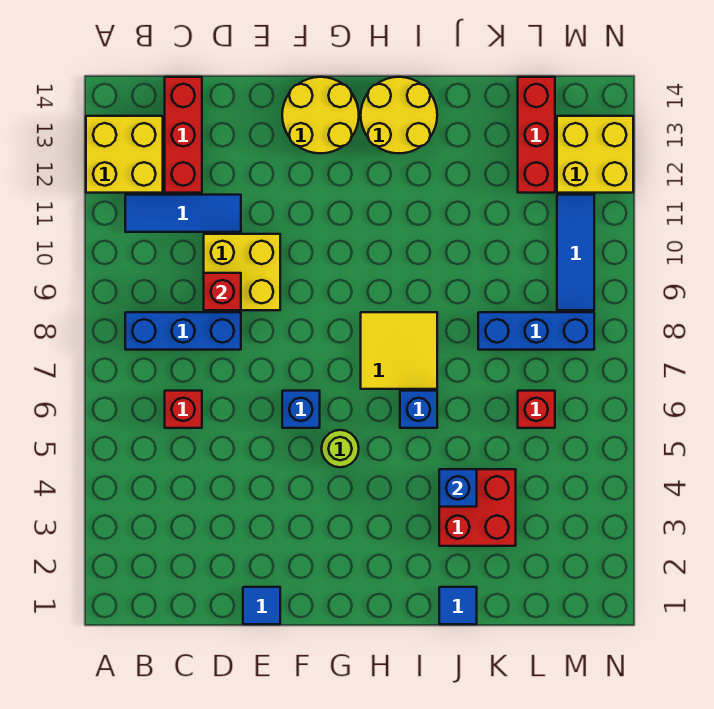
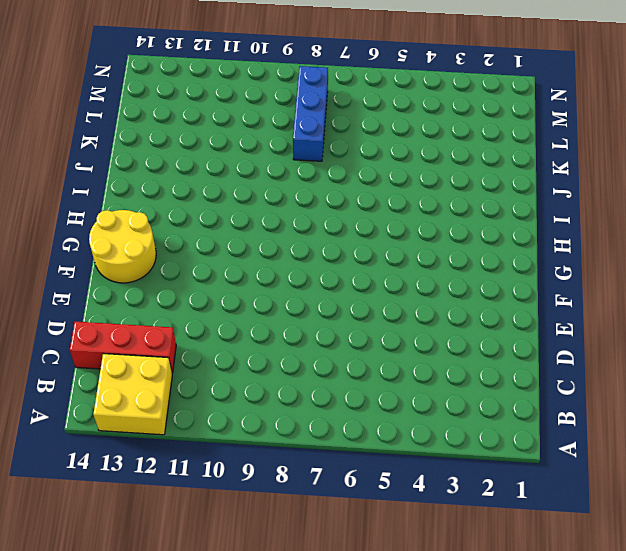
none -> blue brick B8:D8 level 1
none -> blue tile B11:D11 level 1
none -> red brick C6 level 1

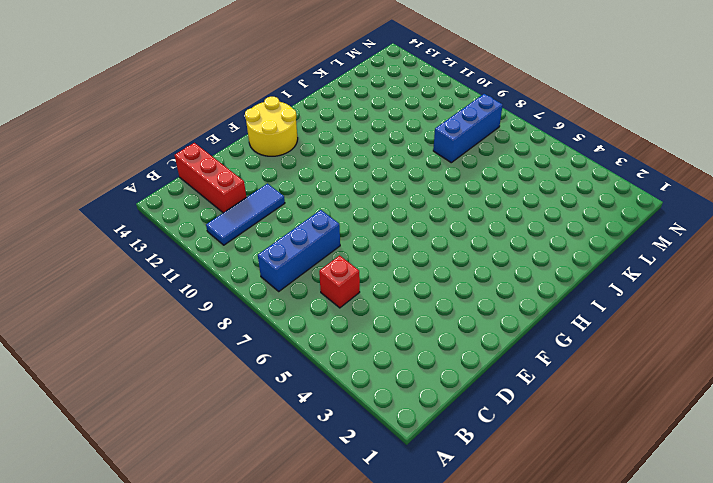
none -> yellow brick A12:B13 level 1
none -> yellow brick D9:E10 level 1
none -> blue tile E1 level 1

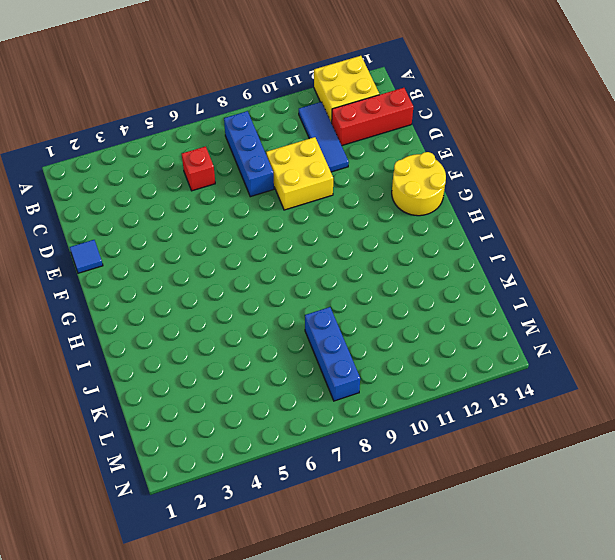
none -> blue brick F6 level 1
none -> lime round brick G5 level 1
none -> yellow tile H7:I8 level 1

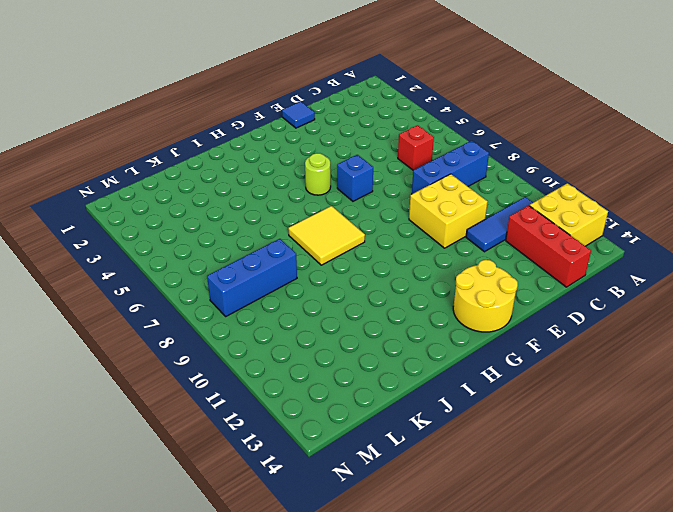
none -> yellow round brick H13:I14 level 1
none -> blue brick I6 level 1
none -> blue tile J1 level 1

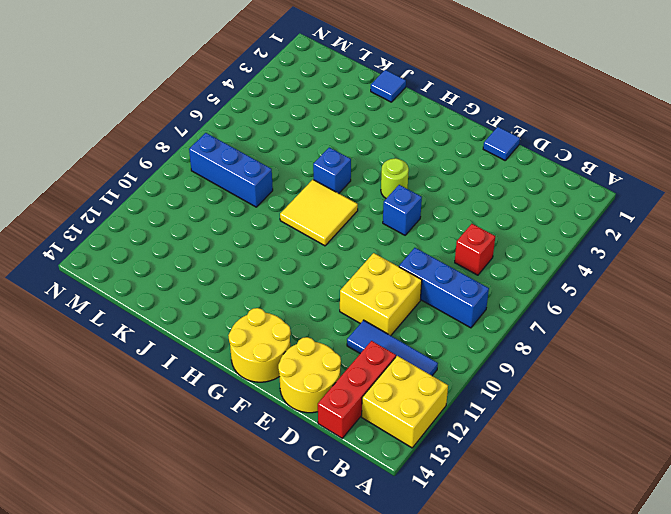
yellow round brick D13:E14 level 1 -> yellow round brick H13:I14 level 1
none -> red brick J3:K4 level 1
none -> red brick L6 level 1
none -> red brick L12:L14 level 1

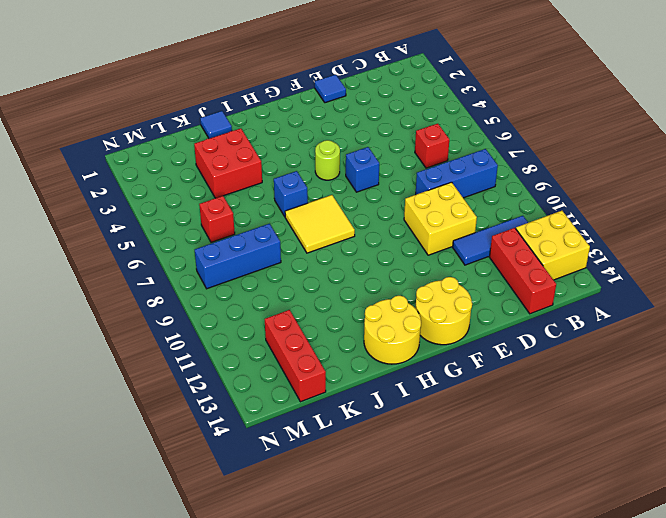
none -> blue tile M9:M11 level 1
none -> yellow brick M12:N13 level 1
none -> red brick D9 level 2

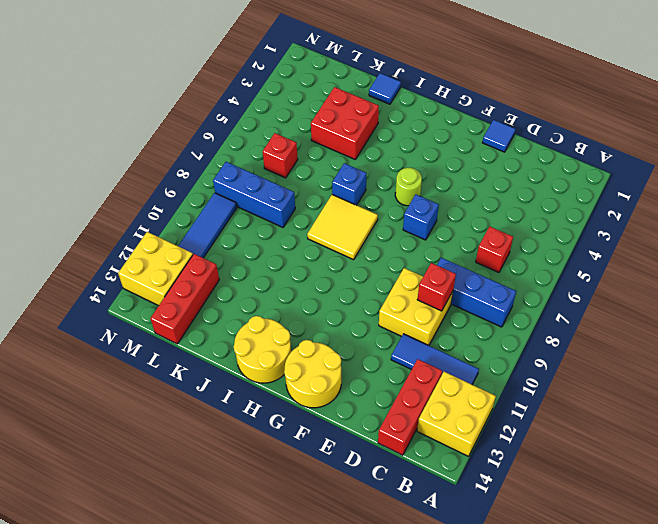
none -> blue brick J4 level 2

